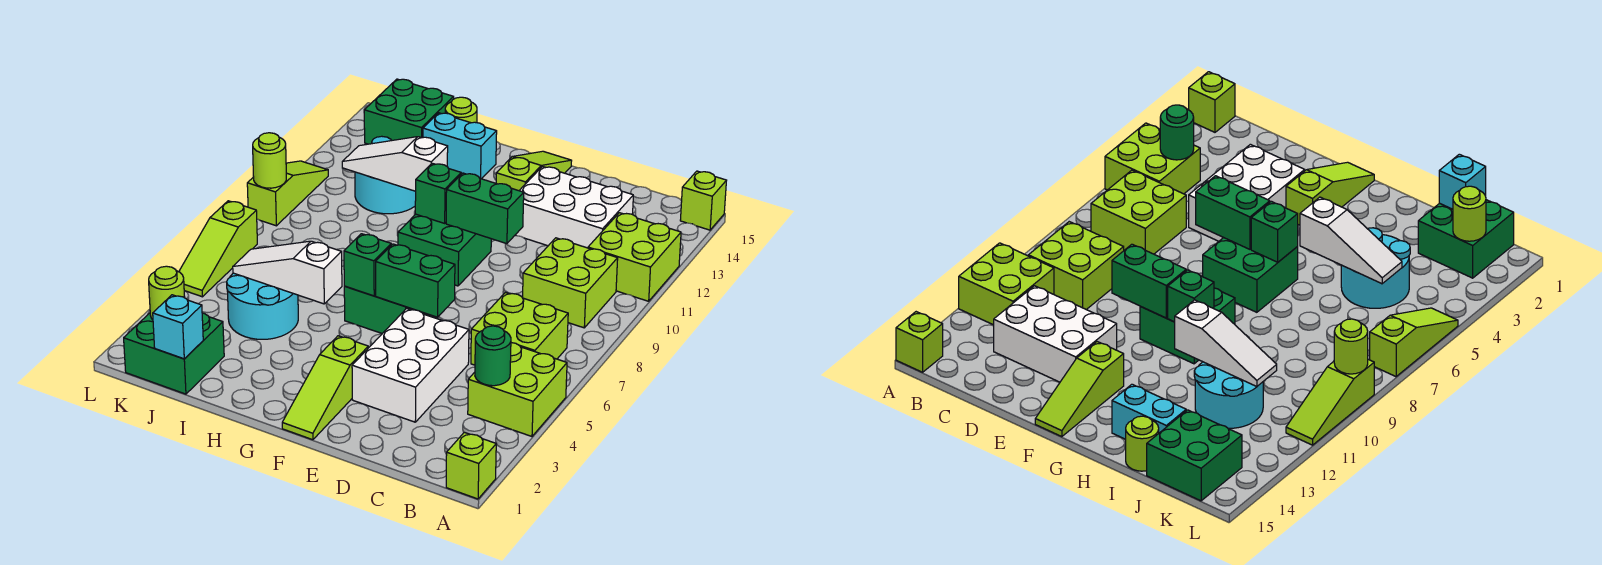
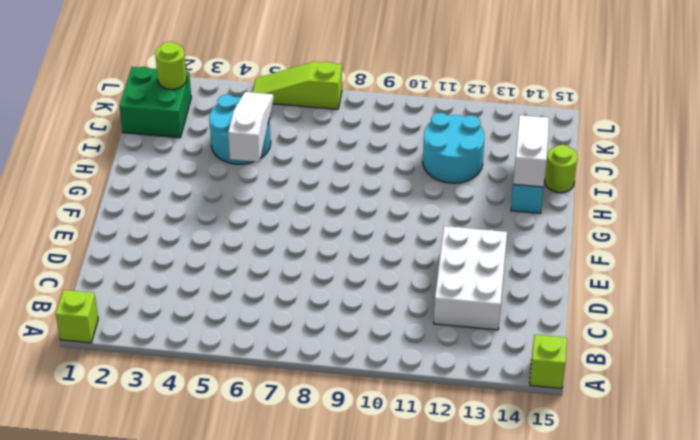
white slope H14:J14 level 2 top H -> white slope H11:J11 level 2 top H
none -> lime brick A4:B5 level 1
none -> lime brick A11:B12 level 1
none -> lime brick B6:C7 level 1
none -> lime brick B9:C10 level 1

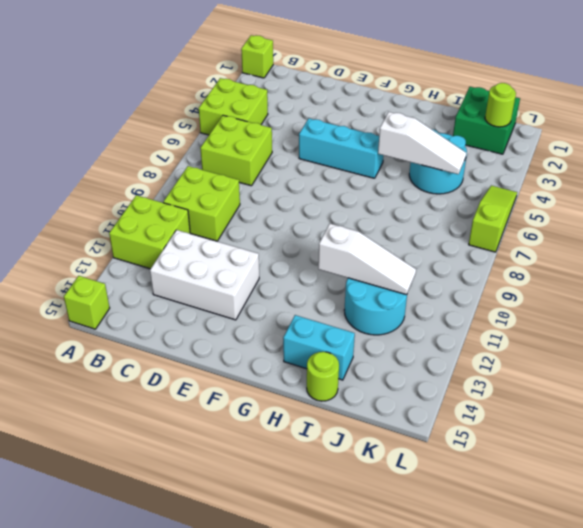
cyan brick E5:G5 level 1 -> white brick D3:E5 level 1
none -> lime slope F1:F3 level 1 top 3
none -> green brick F6:G7 level 1
none -> green brick F9:G10 level 1
none -> lime slope F13:F15 level 1 top 13

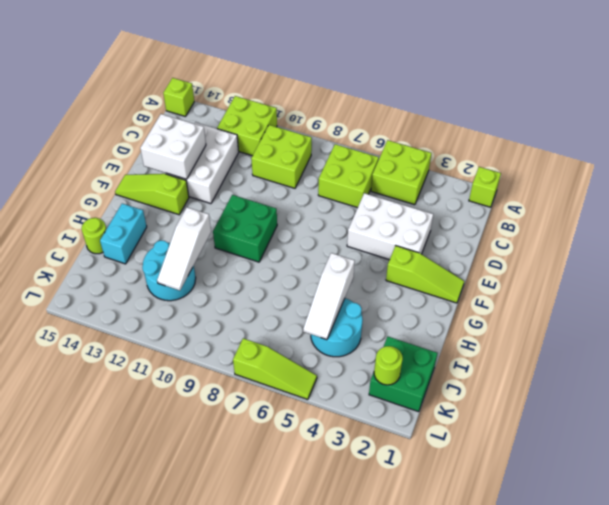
white brick D13:E14 level 2 -> none
none -> green brick F6:G7 level 1
none -> green brick J14:K15 level 1
none -> lime slope L9:L11 level 1 top 9
none -> green round brick B4 level 2

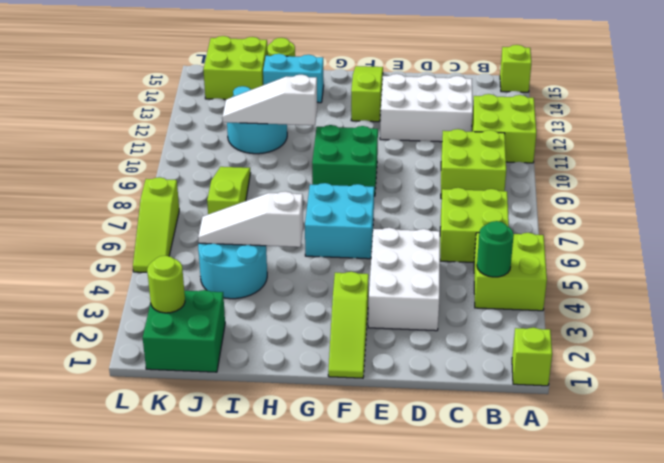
cyan brick F6:G7 level 1 -> green brick F6:G7 level 1
lime slope J7:J9 level 1 top 7 -> lime slope L9:L11 level 1 top 9
lime brick J14:K15 level 1 -> green brick J14:K15 level 1
none -> green brick E6:F6 level 2
none -> green brick E10:F10 level 2
none -> green brick G6 level 2
none -> green brick G10 level 2

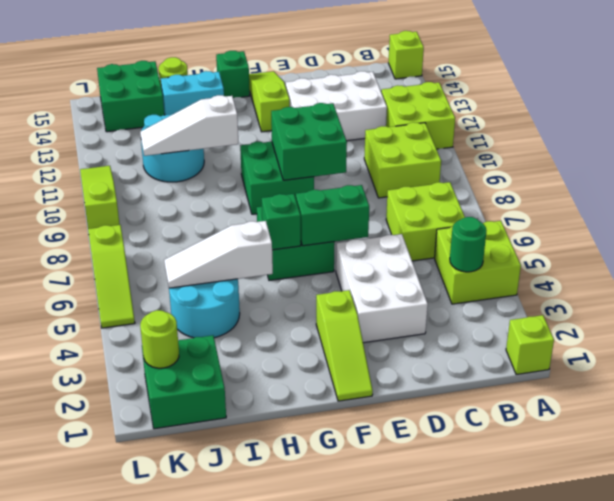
green brick E9:F10 level 2 -> green brick E10:F10 level 2
green brick G15 level 1 -> green brick G10 level 2
none -> cyan brick J1 level 2
none -> lime round brick L9 level 2

